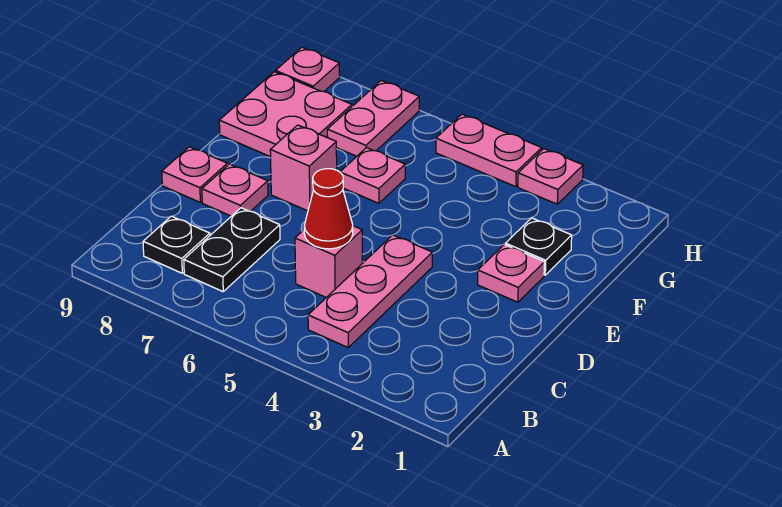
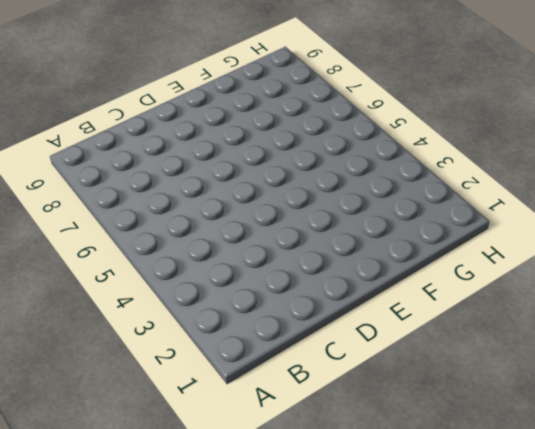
none -> pink plate B4:D4 level 1
none -> black plate B7:C7 level 1
none -> black plate B8 level 1

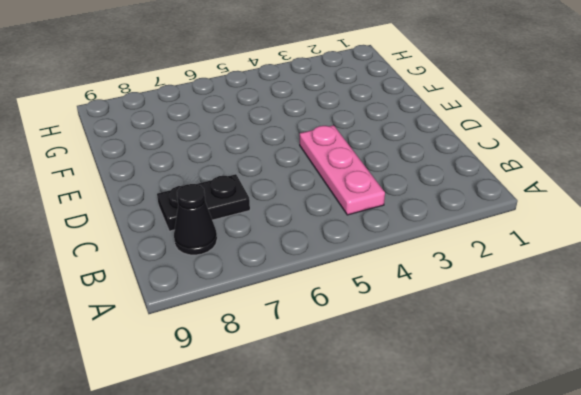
black cone B8 level 1 -> black plate B8 level 1
black plate C7:C8 level 1 -> black plate B7:C7 level 1
none -> pink brick C5 level 1
none -> pink plate D8 level 1
none -> pink plate D9 level 1

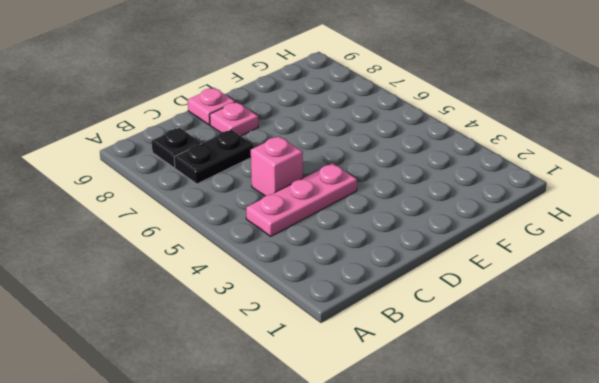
none -> pink plate E2 level 1
none -> pink brick E7 level 1
none -> black plate F2 level 1

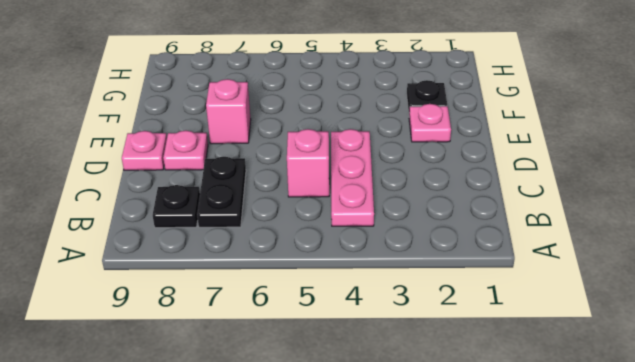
none -> pink plate F6 level 1
none -> pink plate F8:G9 level 1
none -> pink plate G7:H7 level 1

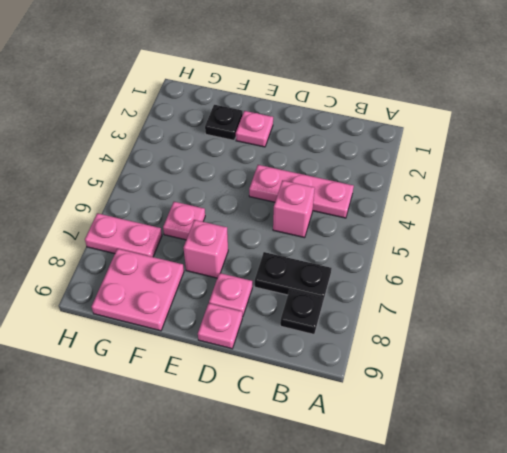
none -> pink plate H3 level 1
none -> pink plate H4:H5 level 1
none -> pink plate H9 level 1

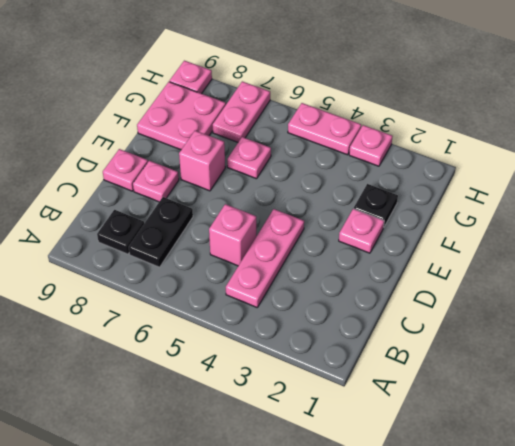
none -> red cone C5 level 2

